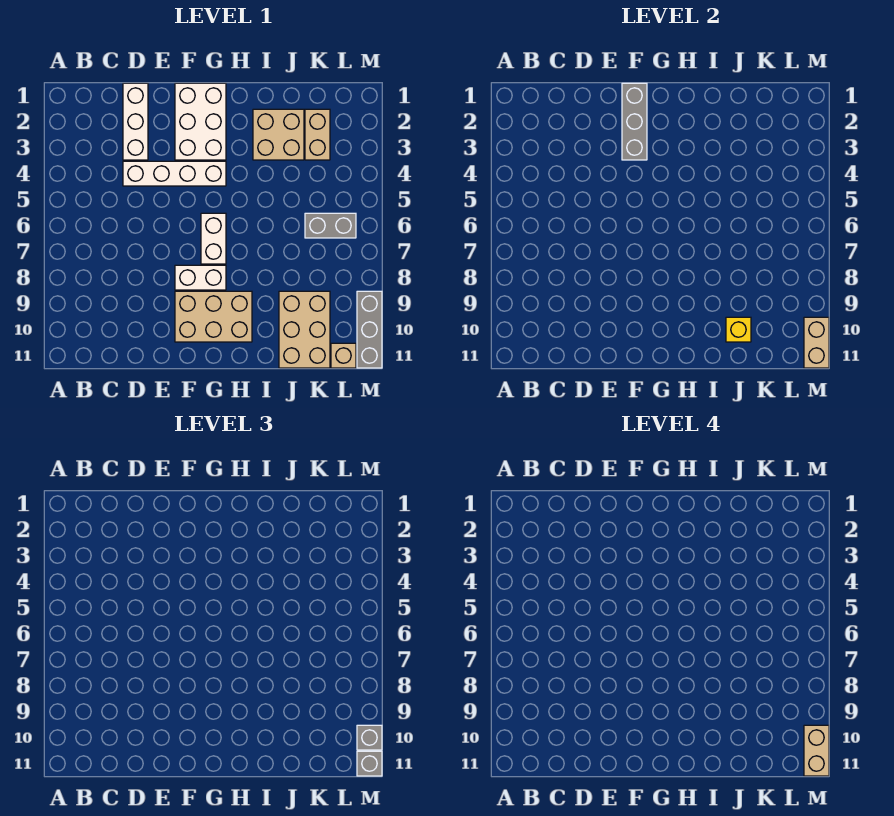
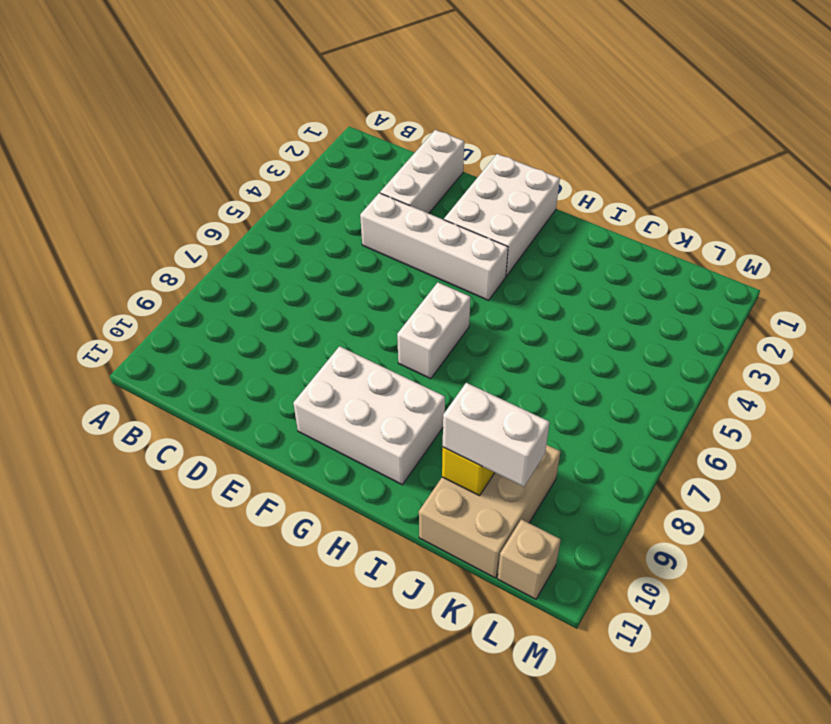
white brick F9:H10 level 1 -> tan brick F9:H10 level 1
white brick J10:K10 level 3 -> white brick F8:G8 level 1
none -> tan brick I2:J3 level 1
none -> tan brick K2:K3 level 1
none -> grey brick K6:L6 level 1

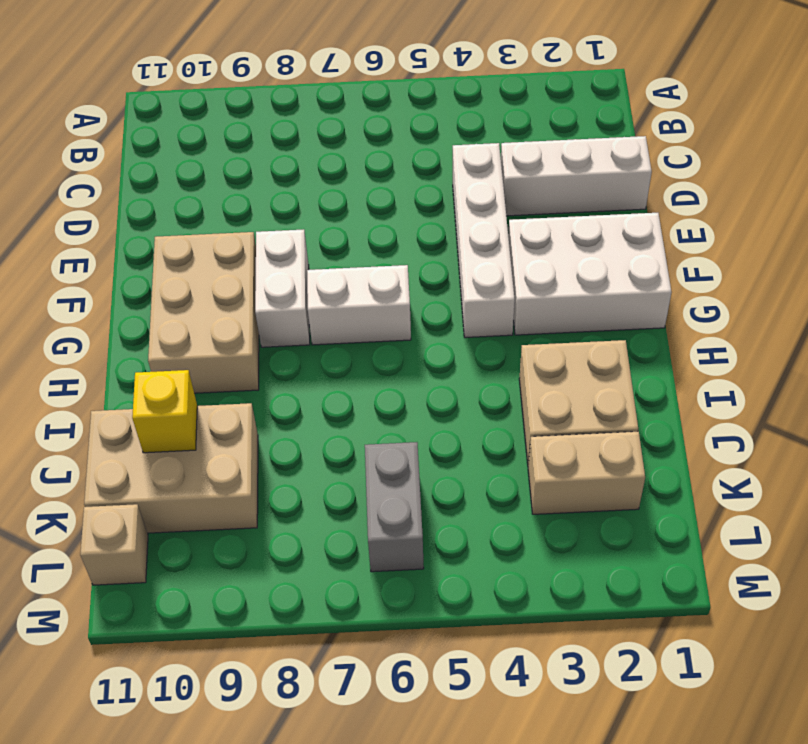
none -> grey brick M9:M11 level 1
none -> grey brick F1:F3 level 2
none -> tan brick M10:M11 level 2

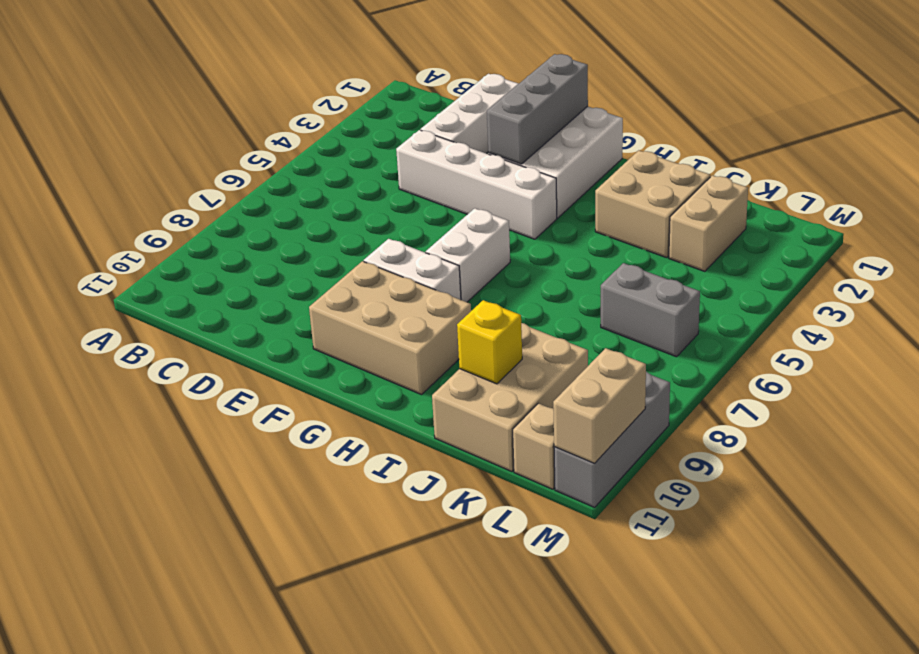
none -> grey brick M10 level 3
none -> grey brick M11 level 3
none -> tan brick M10:M11 level 4

